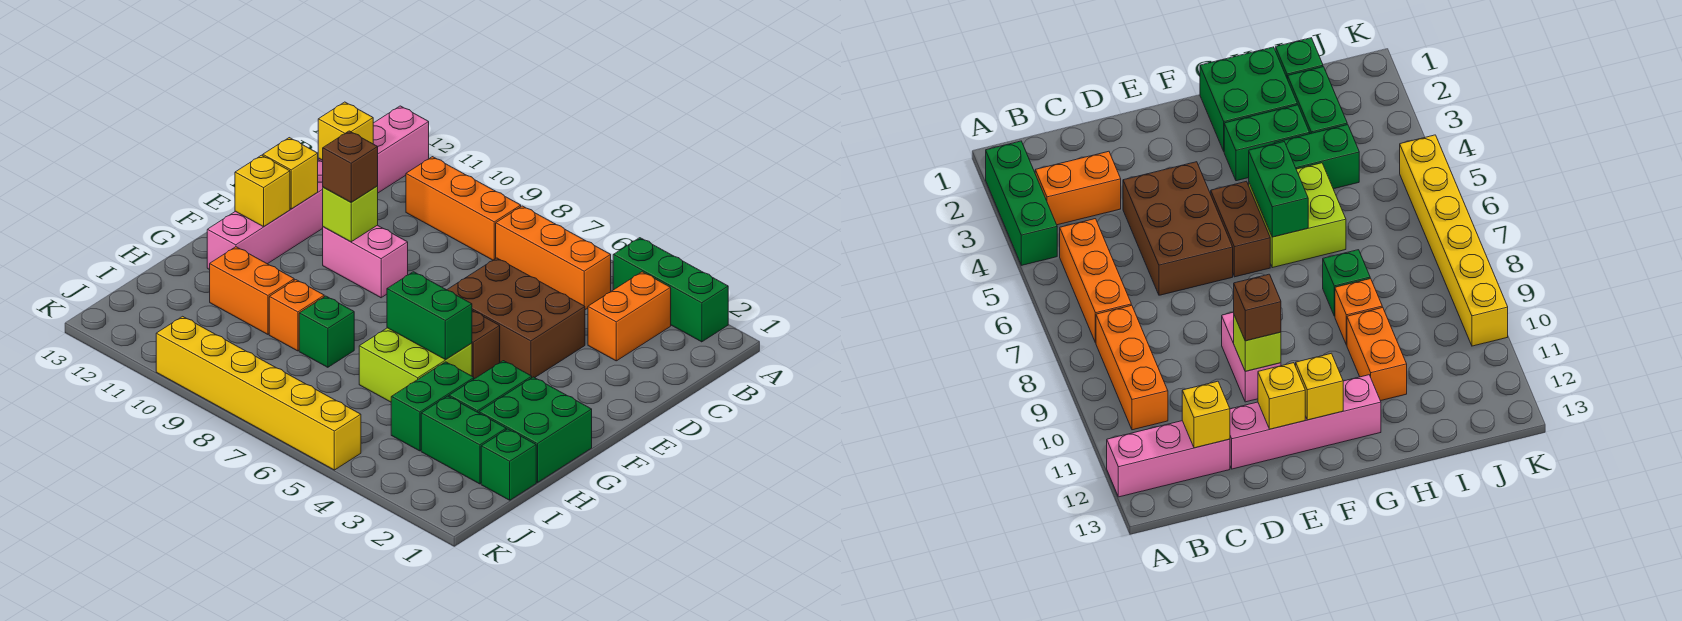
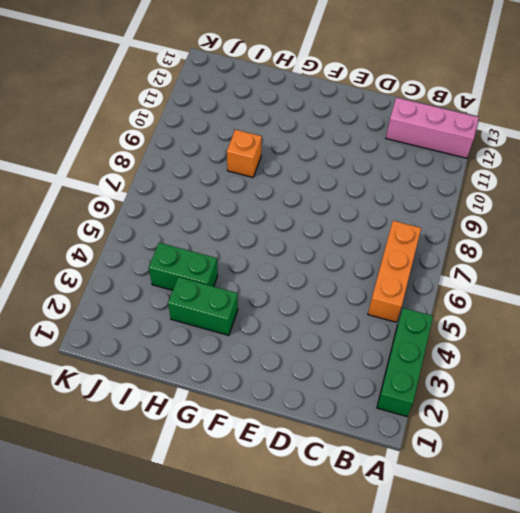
none -> orange brick B3:C3 level 1
none -> orange brick B8:B10 level 1
none -> brown brick D4:E6 level 1

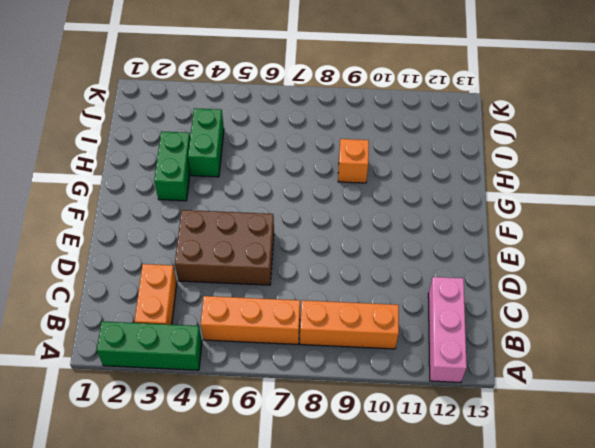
none -> pink brick D12:G12 level 1
none -> pink brick E9:E10 level 1
none -> brown brick F5:F6 level 1

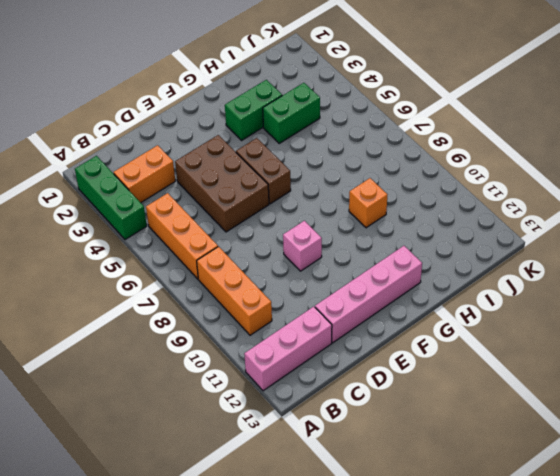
pink brick E9 level 1 -> pink brick E9:E10 level 1
none -> green brick G1:H2 level 1
none -> lime brick G5:H6 level 1
none -> green brick H8 level 1

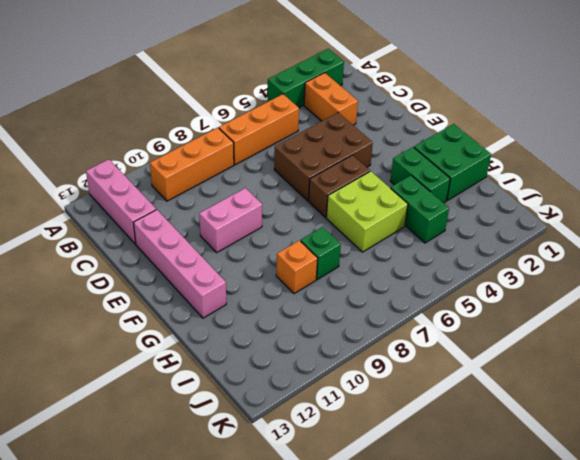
none -> orange brick H10:H11 level 1
none -> green brick I1 level 1
none -> green brick I2:I3 level 1

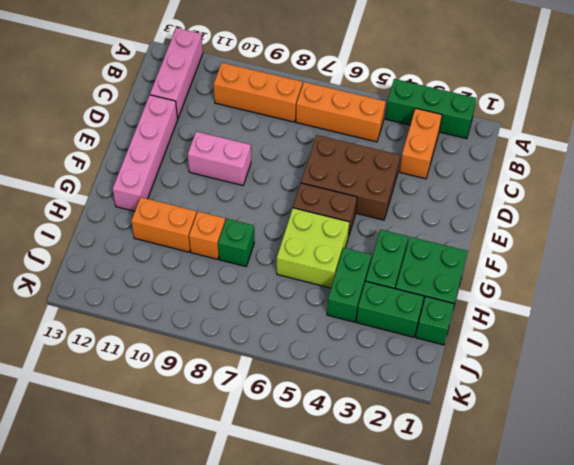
none -> yellow brick K5:K10 level 1
none -> yellow brick C12 level 2
none -> lime brick E10 level 2

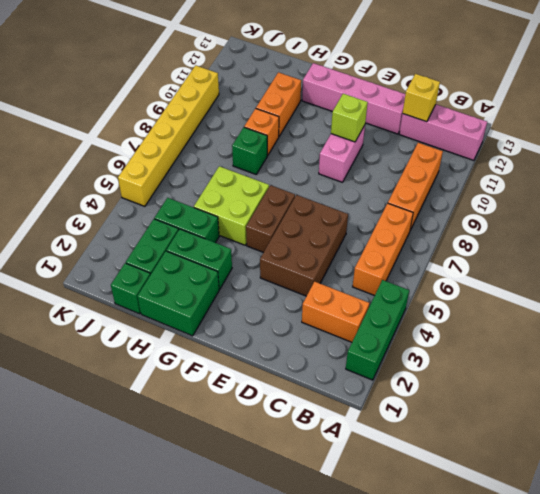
none -> yellow brick E12 level 2
none -> yellow brick F12 level 2
none -> green brick G5:G6 level 2

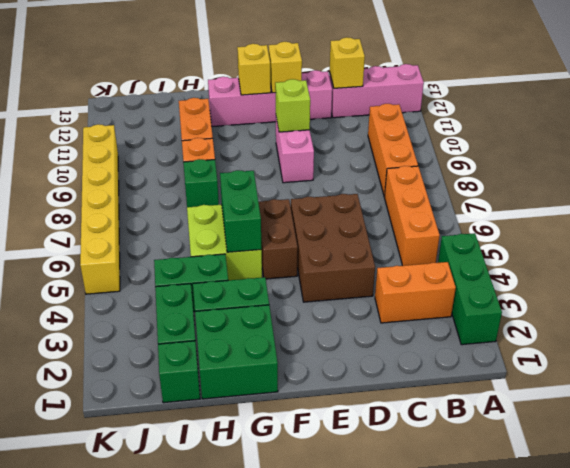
none -> brown brick E10 level 3

